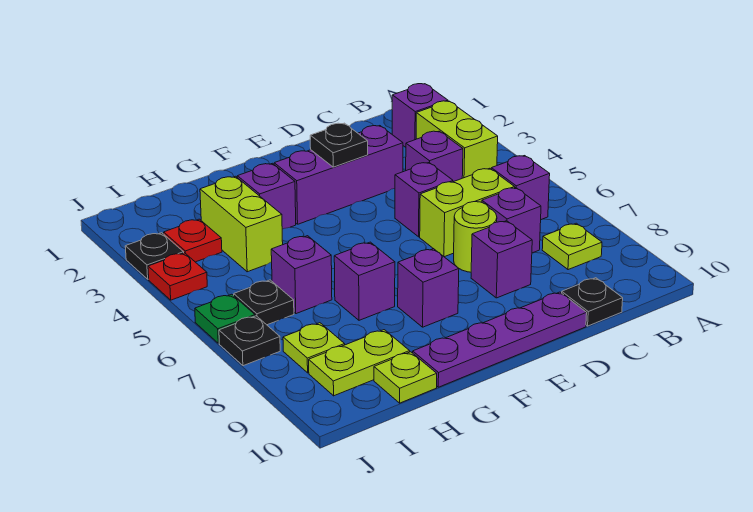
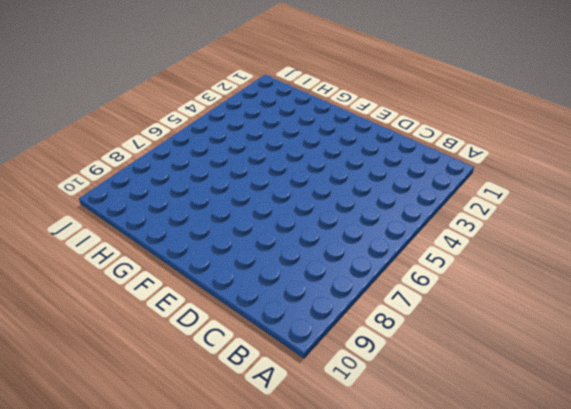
none -> purple brick B2 level 1
none -> lime brick B3:B4 level 1
none -> purple brick B6 level 1

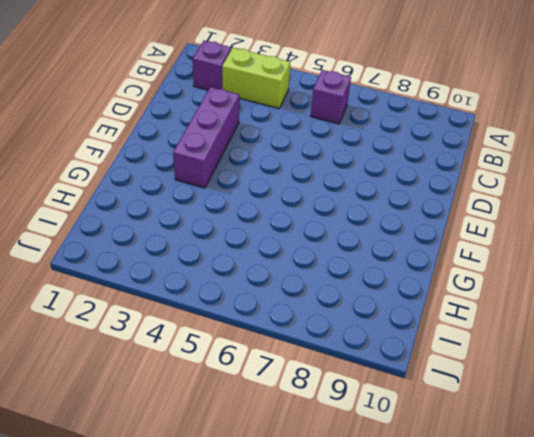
none -> lime plate B8 level 1
none -> purple brick C4 level 1
none -> lime brick C6:D6 level 1

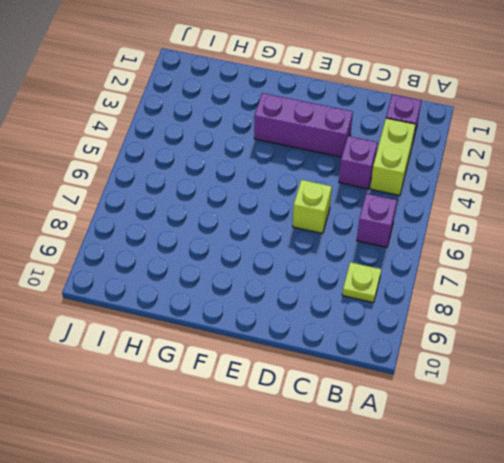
lime brick D6 level 1 -> lime brick C6:D6 level 1
none -> purple brick C7 level 1
none -> black plate C10 level 1
none -> purple brick D5 level 1

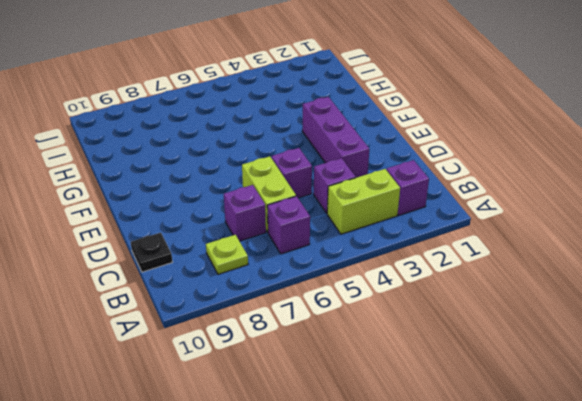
none -> lime round brick D7 level 1
none -> purple brick D8 level 1
none -> purple plate D10:G10 level 1

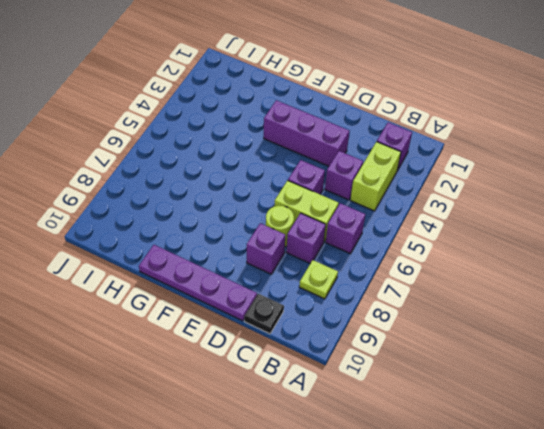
none -> purple brick F8 level 1
none -> purple brick G3 level 1
none -> purple brick G7 level 1

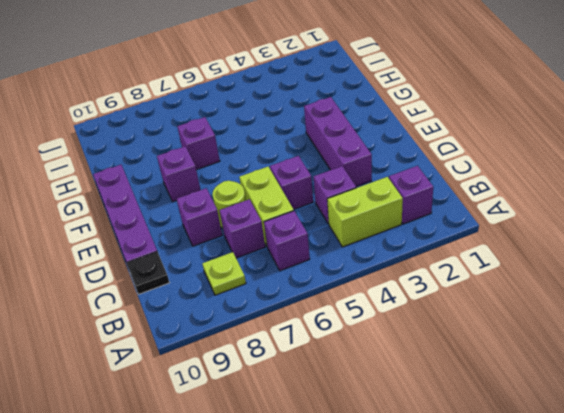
none -> purple brick G3 level 1
none -> lime brick H3:H4 level 1
none -> purple brick H6 level 1

